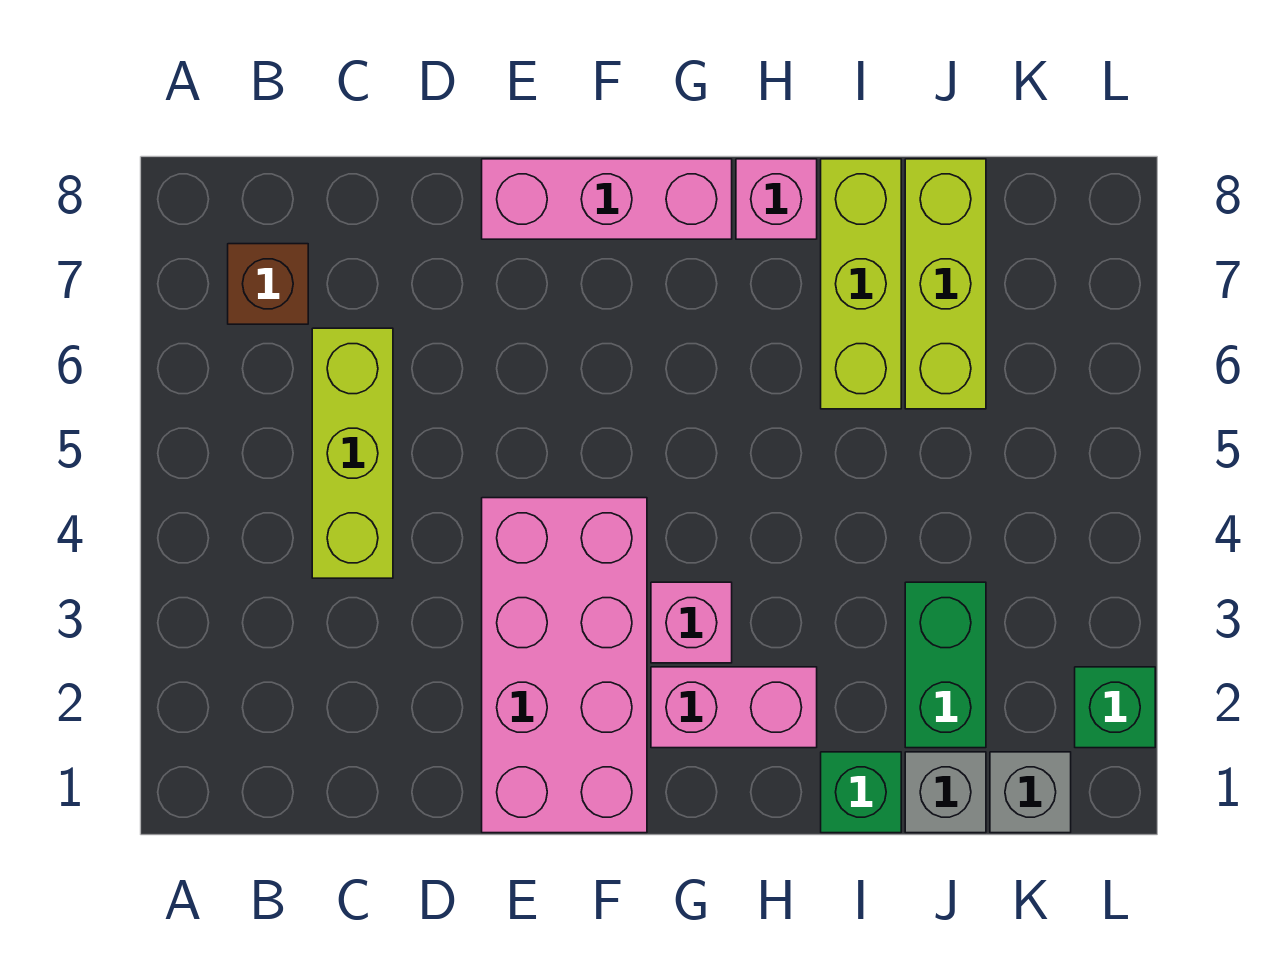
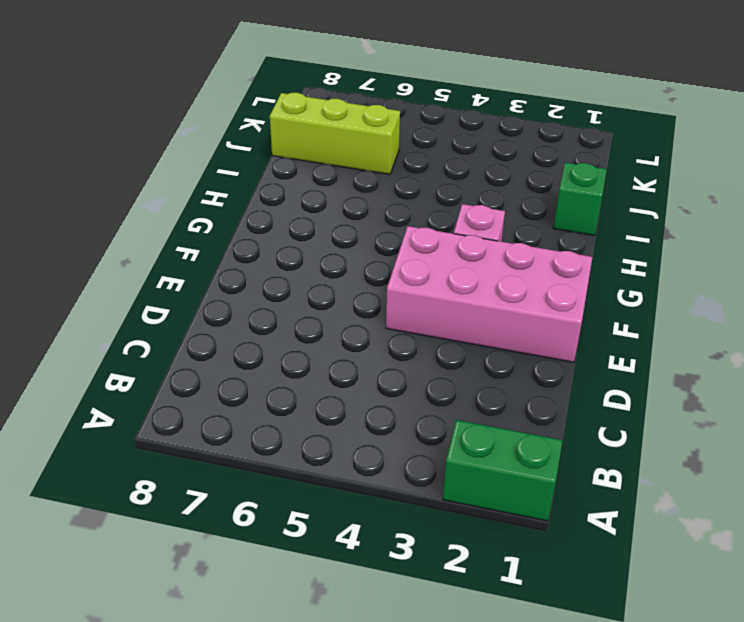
green brick A1:A2 level 1 -> green brick J2:J3 level 1
none -> brown brick B7 level 1
none -> lime brick C4:C6 level 1
none -> pink brick E8:G8 level 1

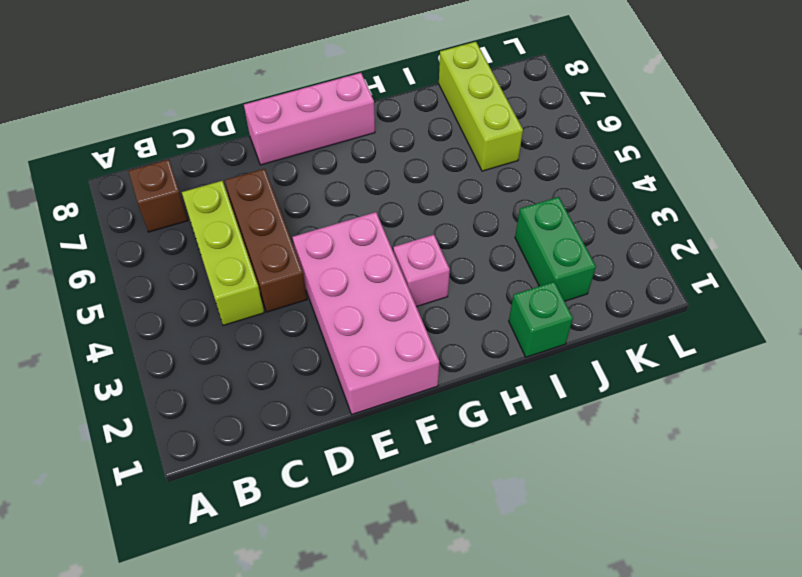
brown brick D4:D6 level 1 -> none
none -> pink brick G2:H2 level 1
none -> pink brick H8 level 1
none -> lime brick I6:I8 level 1

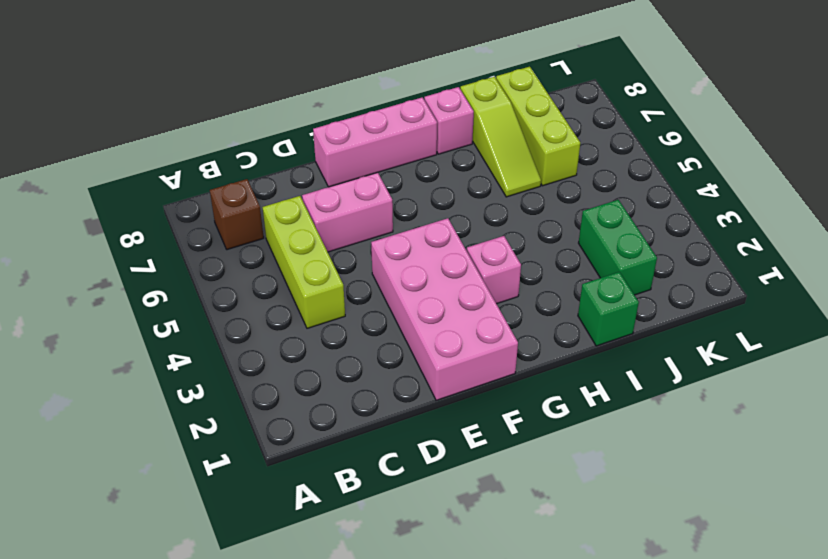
pink brick D6:E6 level 1 -> pink brick G2:H2 level 1
lime slope I6:I8 level 1 top 8 -> lime brick I6:I8 level 1
none -> grey brick J1 level 1
none -> grey brick K1 level 1
none -> green brick L2 level 1

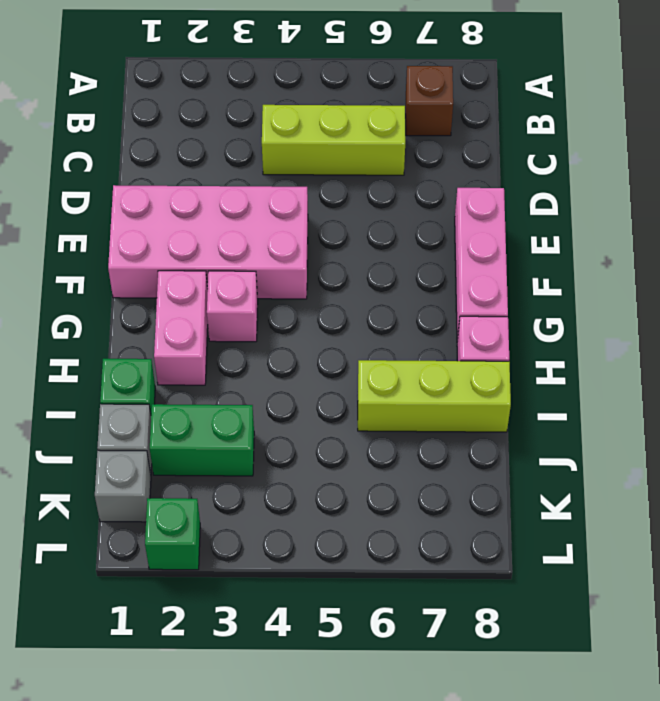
none -> lime brick J6:J8 level 1

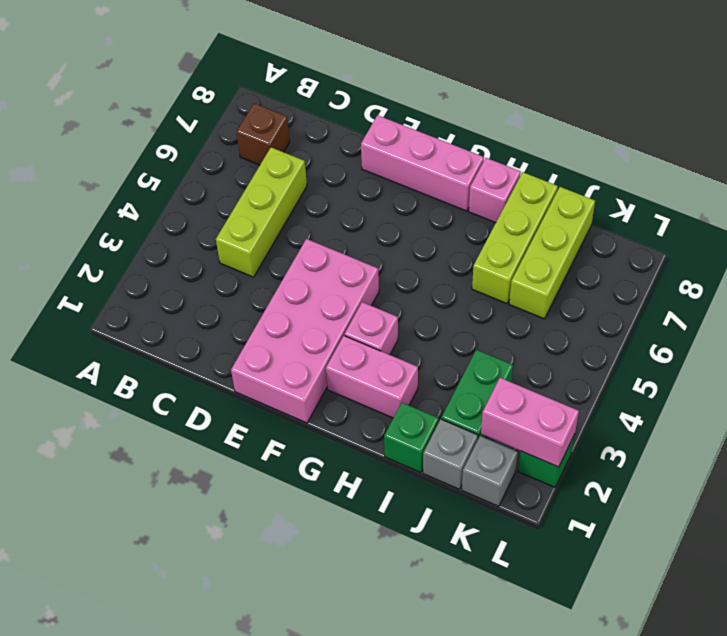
pink brick K2:L2 level 2 -> none

